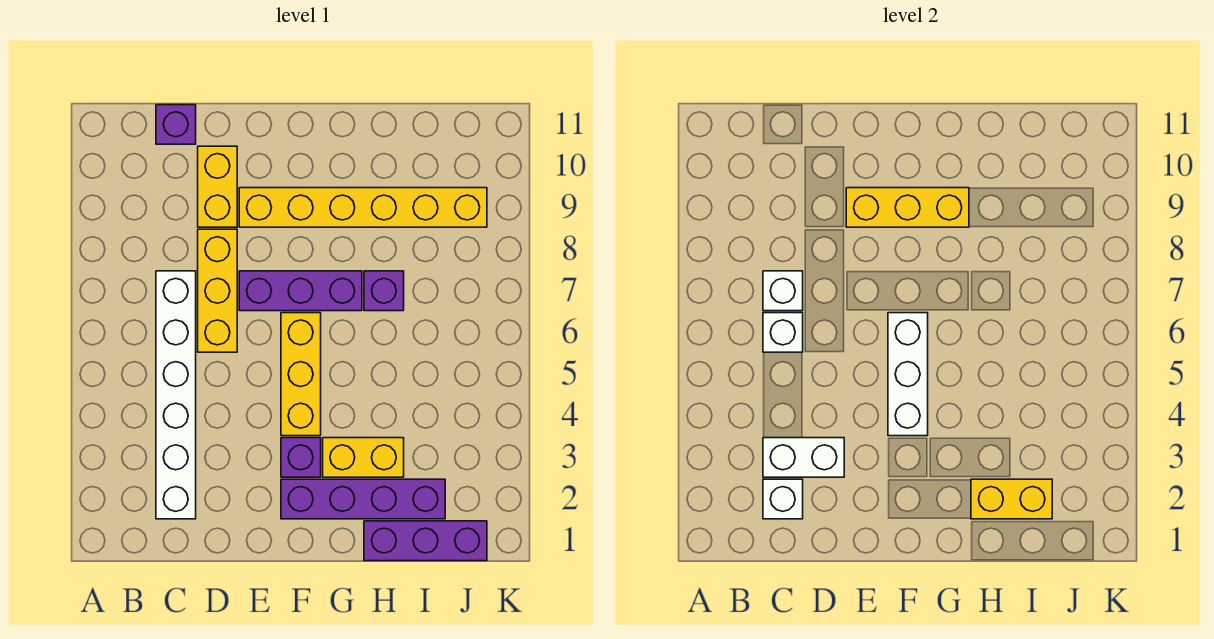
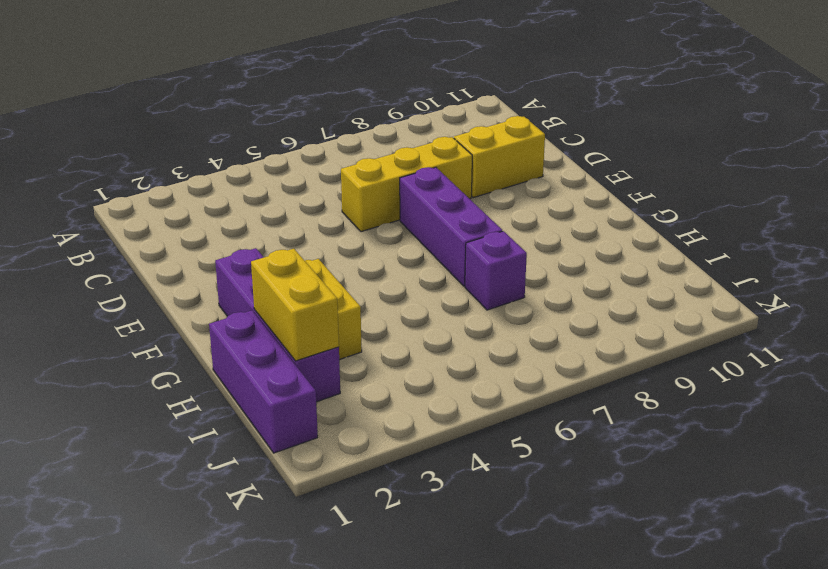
none -> white brick C2:C7 level 1
none -> purple brick C11 level 1
none -> yellow brick E9:J9 level 1

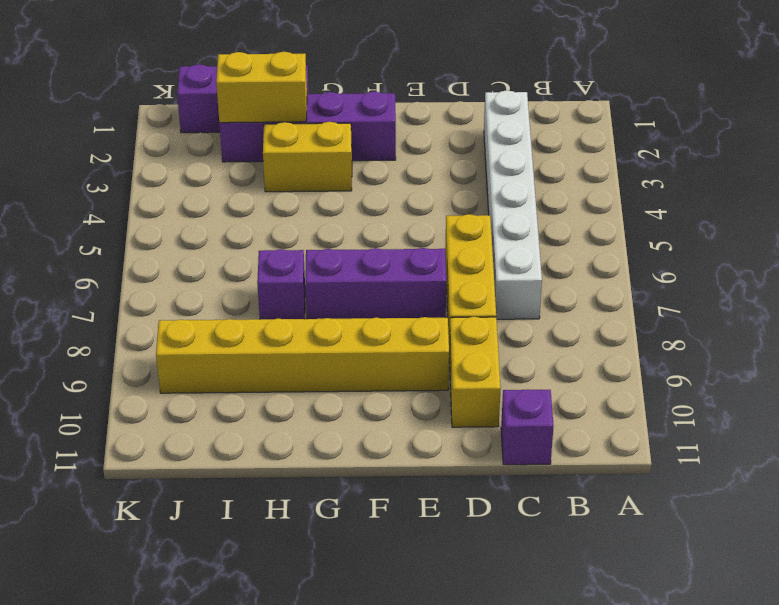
none -> purple brick F3 level 1
none -> yellow brick F4:F6 level 1
none -> white brick C2 level 2

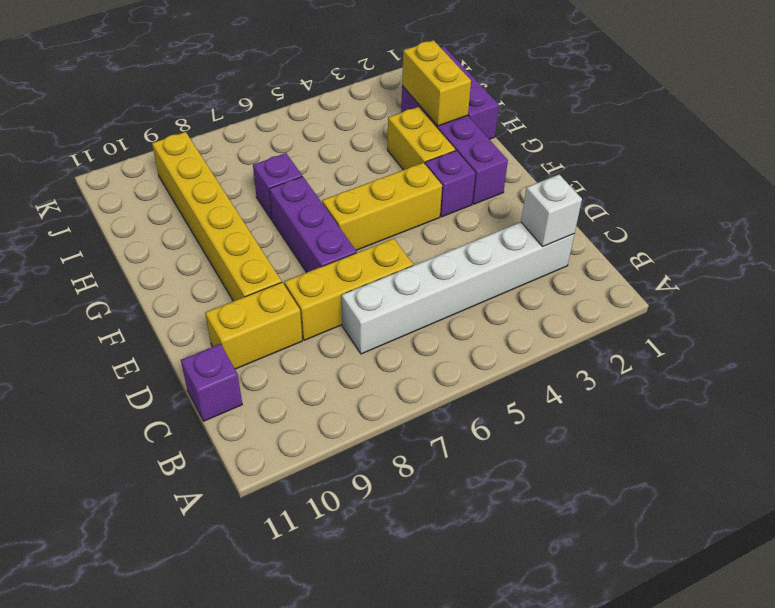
none -> white brick C3:D3 level 2
none -> white brick C6 level 2
none -> white brick C7 level 2

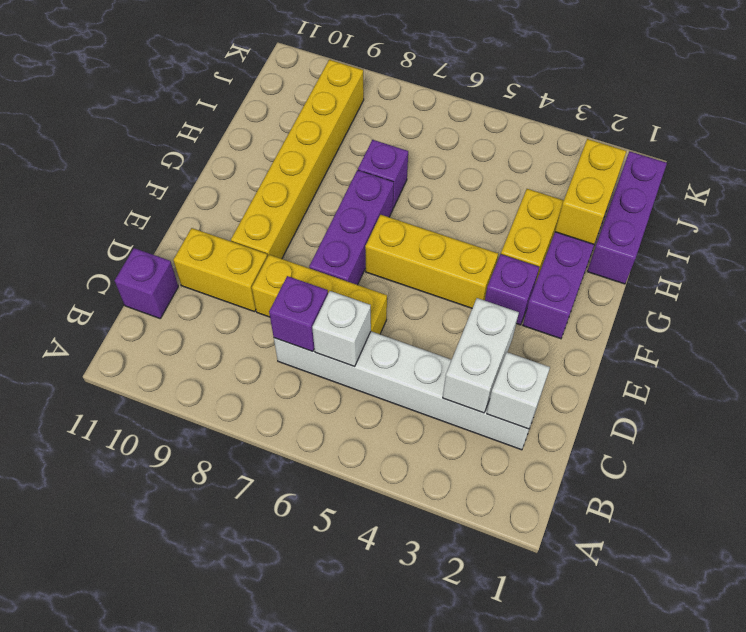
purple brick C7 level 2 -> white brick C7 level 2
none -> yellow brick E9:G9 level 2
none -> white brick F4:F6 level 2

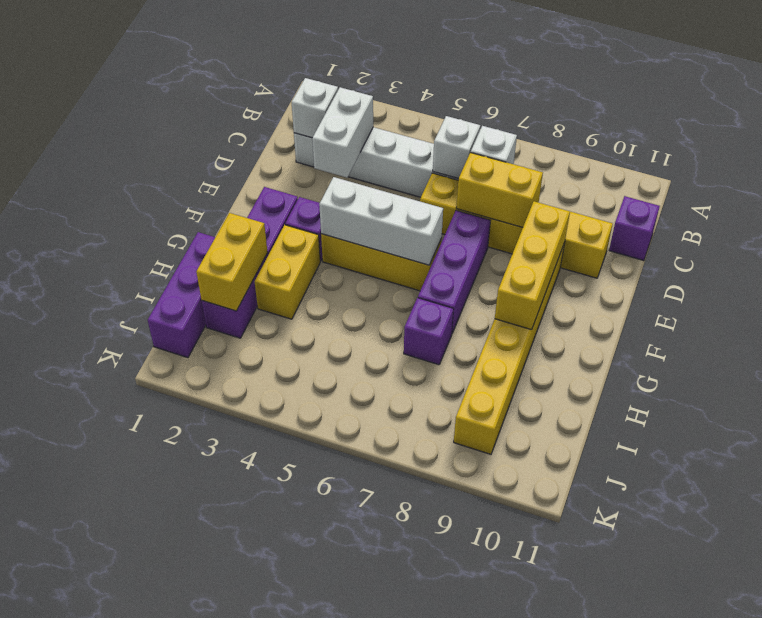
yellow brick D7:D8 level 2 -> none

